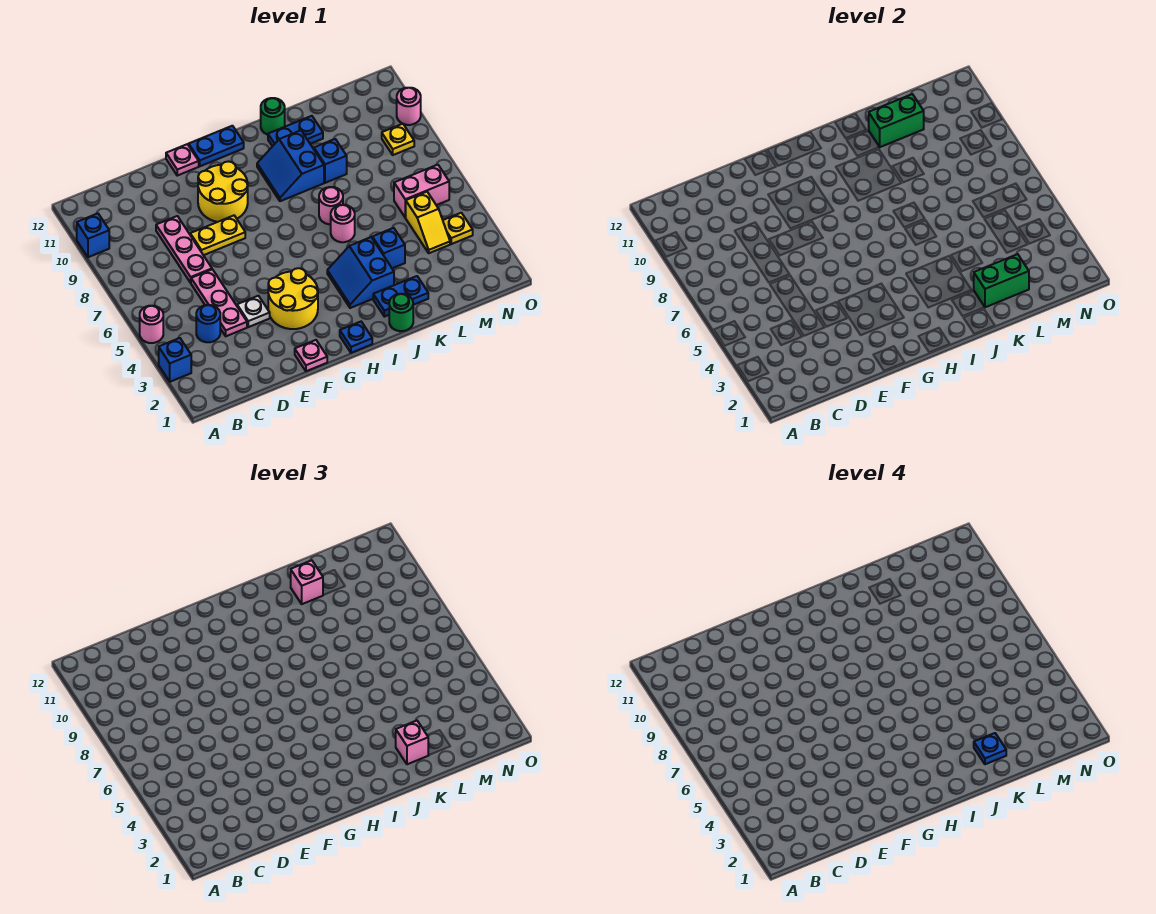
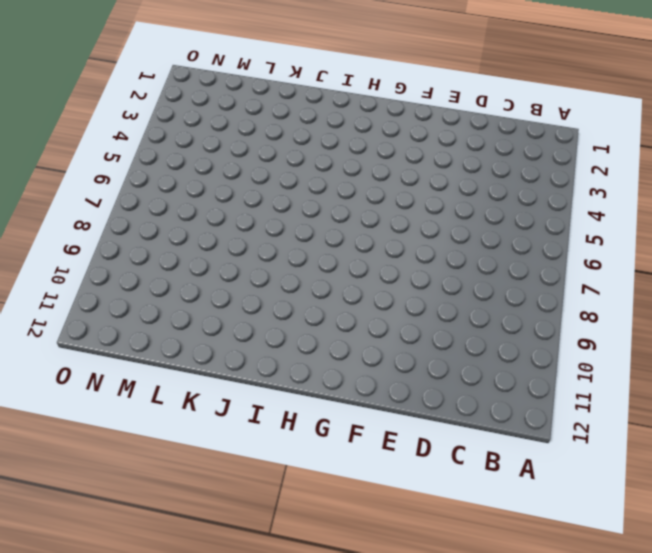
none -> blue brick A3 level 1
none -> pink round brick A5 level 1
none -> blue brick A10 level 1
none -> blue round brick C4 level 1

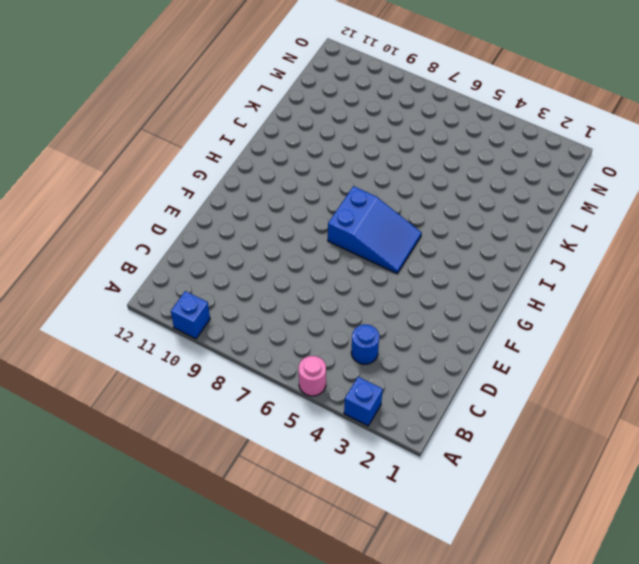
blue slope G5:H7 level 1 top 7 -> none
none -> pink plate D4:D6 level 1
none -> pink plate D7:D9 level 1
none -> white plate E4 level 1
none -> yellow plate E8:F8 level 1

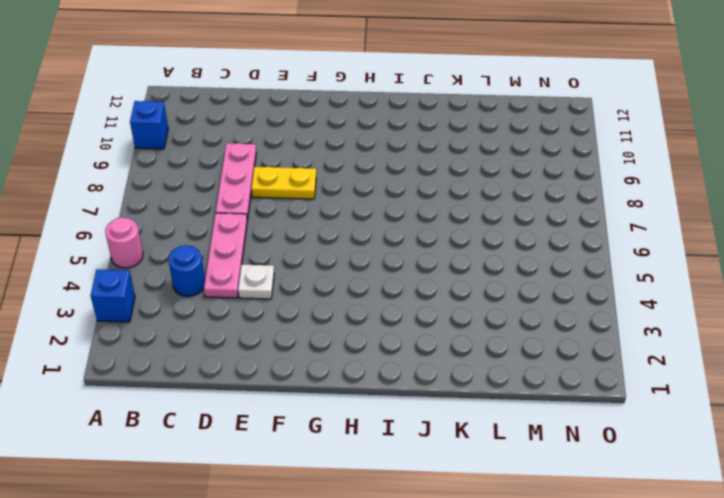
none -> pink plate F1 level 1
none -> yellow round brick F3:G4 level 1
none -> yellow round brick F9:G10 level 1
none -> pink plate F12 level 1

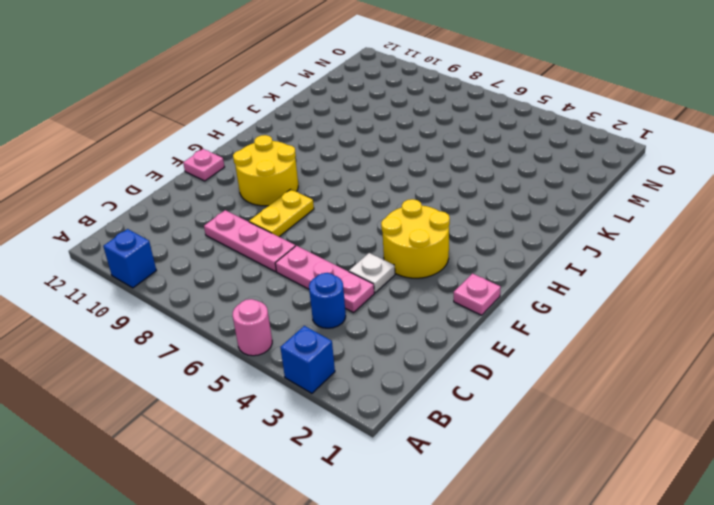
none -> blue plate G12:H12 level 1
none -> blue plate H1 level 1
none -> blue slope I3:J4 level 1 top J
none -> blue slope I9:J10 level 1 top J

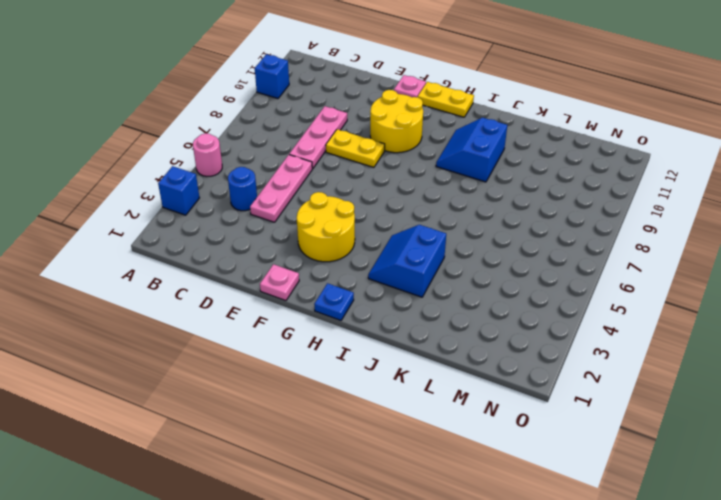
yellow plate G12:H12 level 1 -> blue plate G12:H12 level 1
none -> white plate E4 level 1
none -> green round brick J1 level 1
none -> blue plate J2:K2 level 1
none -> pink round brick J6 level 1

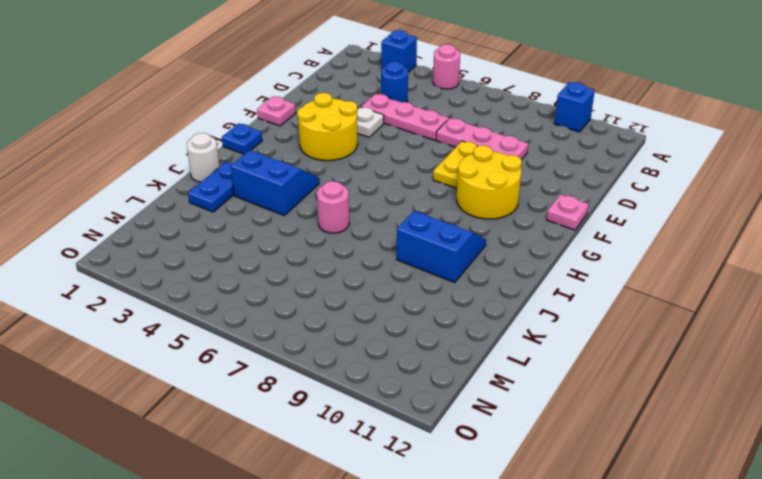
white round brick J1 level 1 -> green round brick J1 level 1
none -> blue plate G12:H12 level 1
none -> pink round brick J7 level 1
none -> blue plate J11:K11 level 1
none -> green round brick J12 level 1

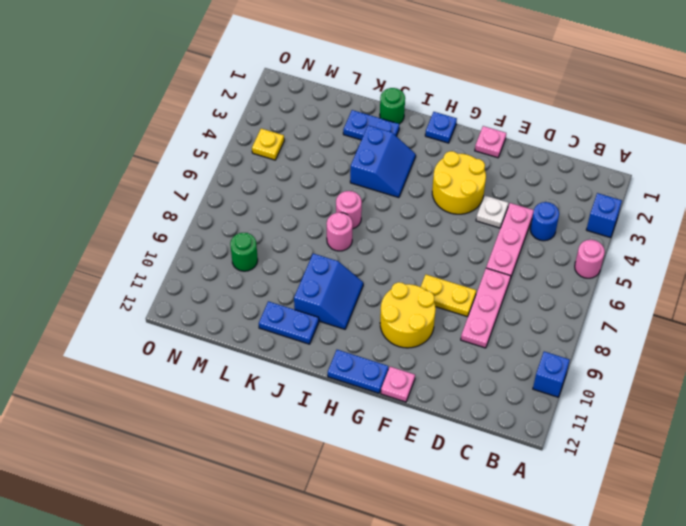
green round brick M9 level 1 -> green round brick J12 level 1
none -> blue brick K4 level 1
none -> blue brick K9 level 1
none -> yellow slope M4:M5 level 1 top 5
none -> pink brick M6:N6 level 1

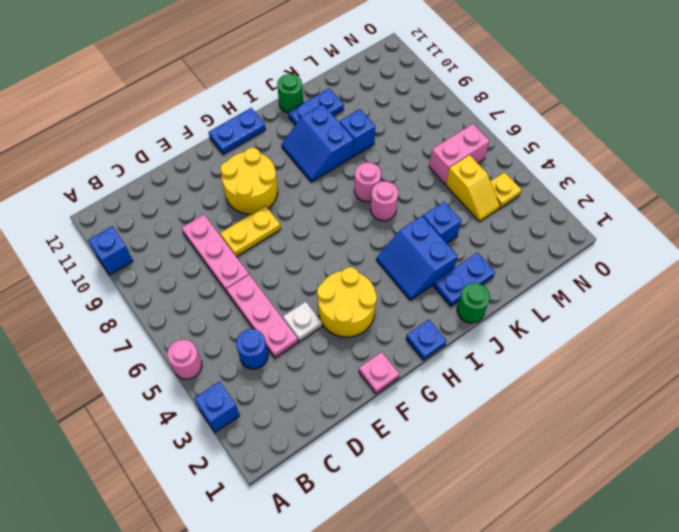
none -> pink plate F12 level 1
none -> yellow plate N9 level 1
none -> pink round brick O10 level 1
none -> green brick K2:L2 level 2

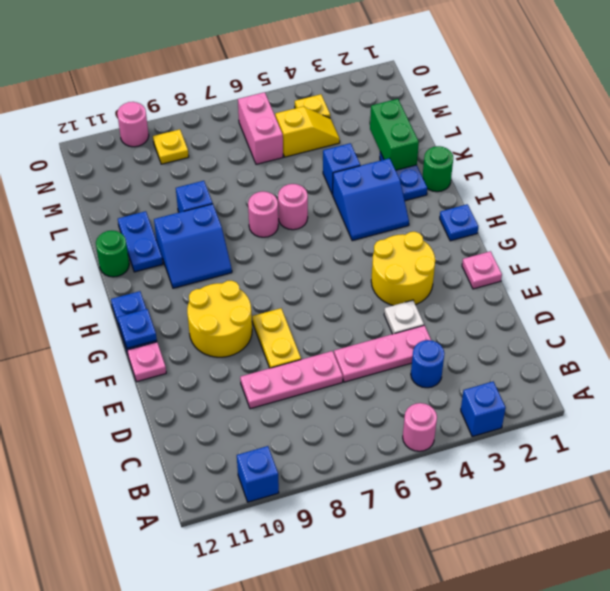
blue plate G12 level 2 -> blue plate K2 level 4
none -> green brick K11:L11 level 2
none -> pink brick K2 level 3
none -> pink brick K11 level 3

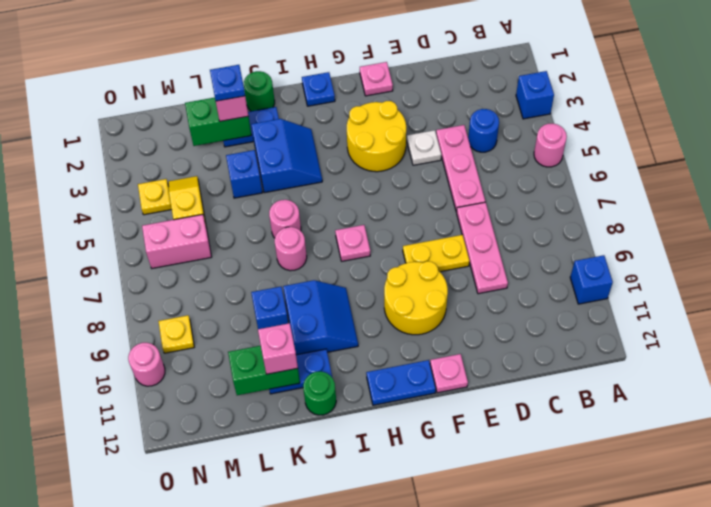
pink plate H7 level 1 -> none

